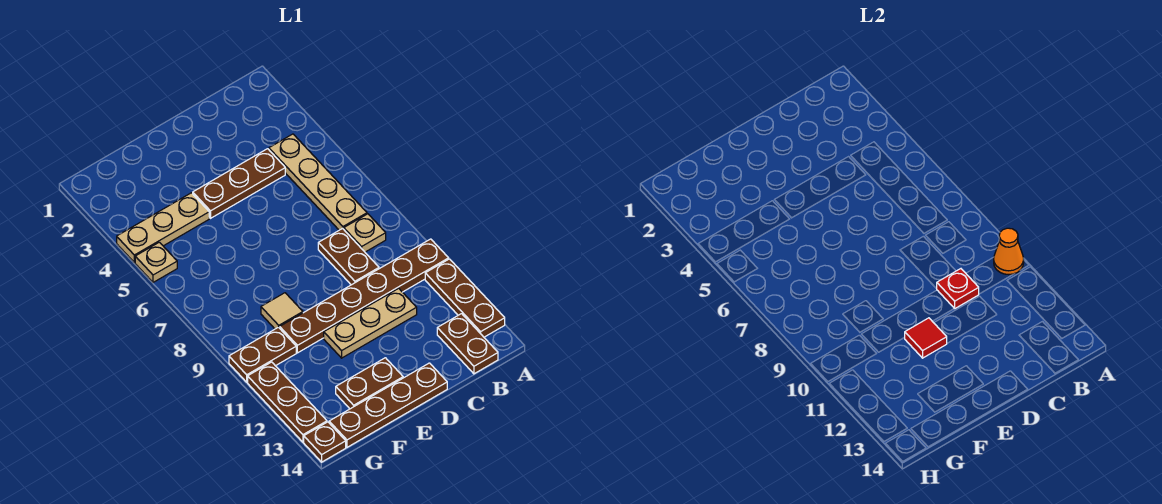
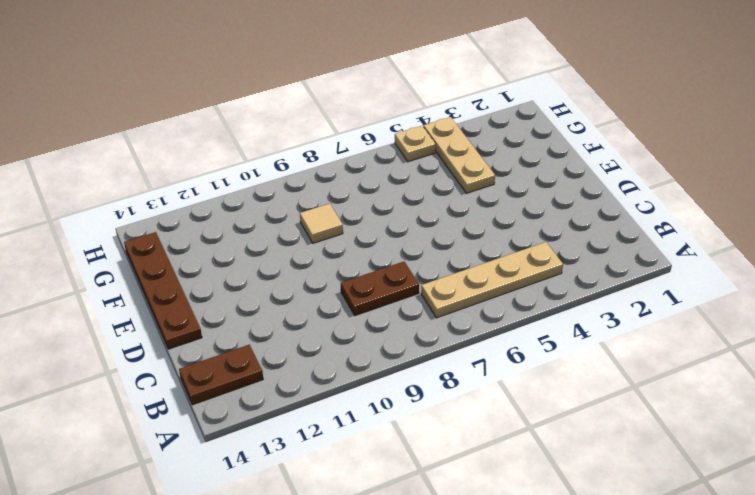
none -> brown plate A10:F10 level 1
none -> brown plate A11:A13 level 1
none -> tan plate B8 level 1

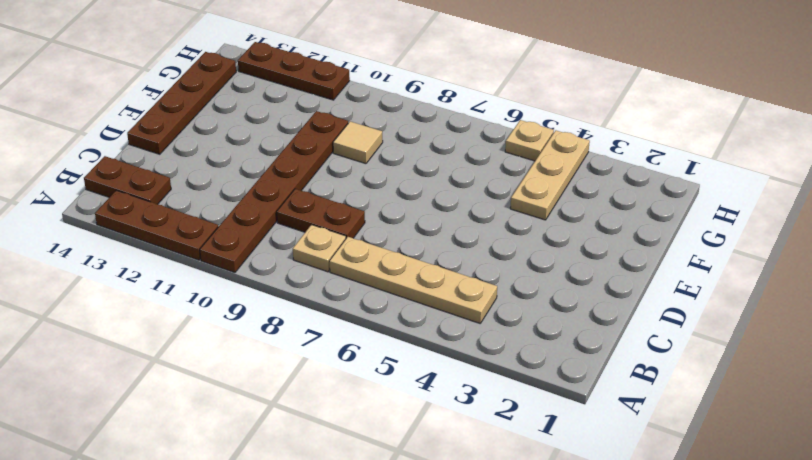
none -> brown plate C4:E4 level 1
none -> tan plate C11:E11 level 1
none -> brown plate E13:F13 level 1

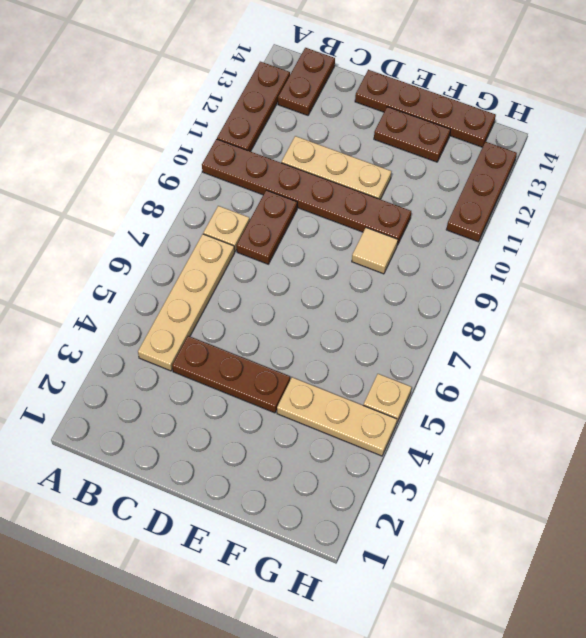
none -> brown plate G10:H10 level 1
none -> brown plate H14 level 1
none -> orange cone A10 level 2

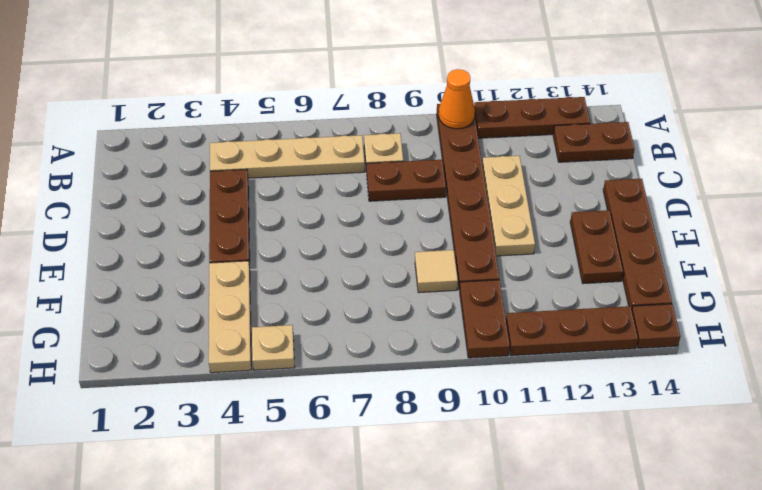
none -> red plate C10 level 2
none -> red tile E11 level 2

